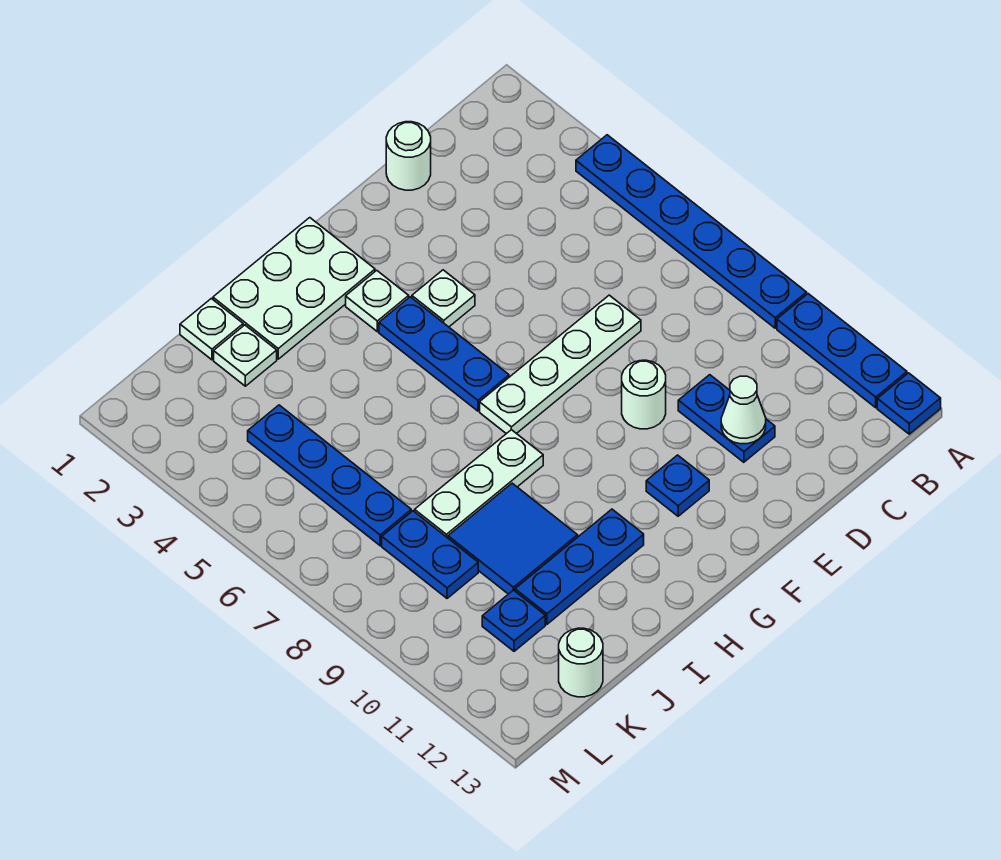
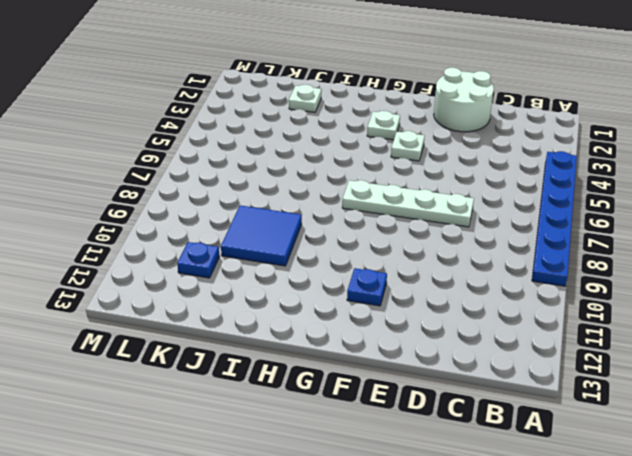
white round brick D1:E2 level 1 -> white round brick D1 level 1
none -> blue plate A10:A12 level 1
none -> blue plate A13 level 1
none -> blue plate D10:D11 level 1

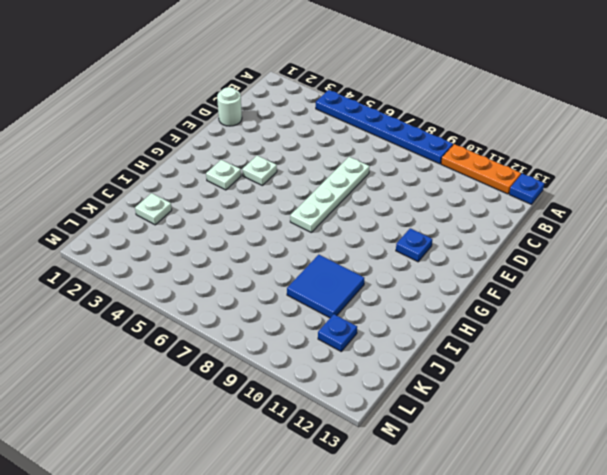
orange plate A10:A12 level 1 -> blue plate A10:A12 level 1
none -> blue plate D10:D11 level 1
none -> white round brick E9 level 1
none -> white plate G1:I2 level 1

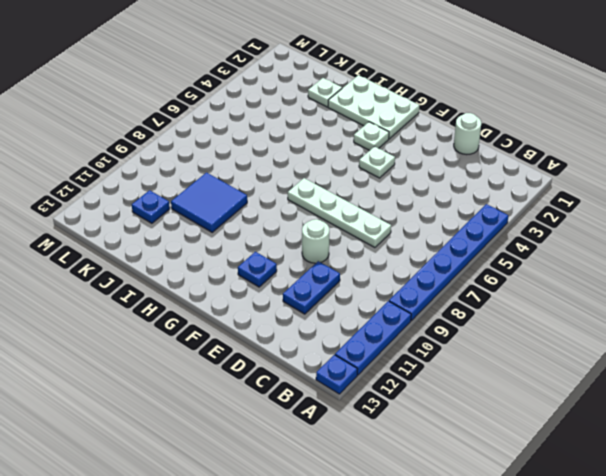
none -> blue plate G4:G6 level 1
none -> white plate H8:J8 level 1
none -> blue plate H11:J11 level 1

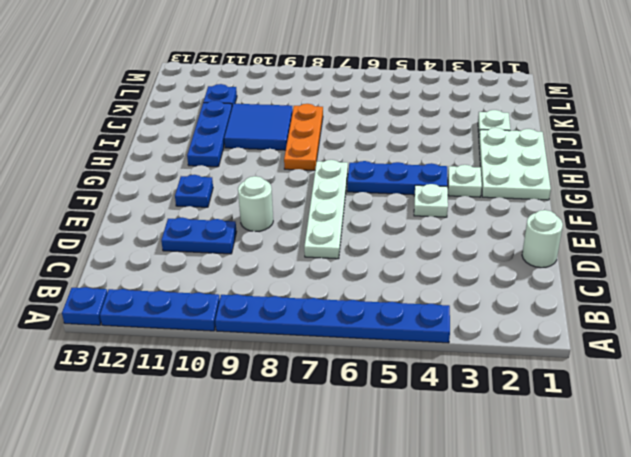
orange plate H8:J8 level 1 -> white plate H8:J8 level 1
none -> white plate J1 level 1
none -> blue plate K4:K7 level 1
none -> blue plate K8:K9 level 1

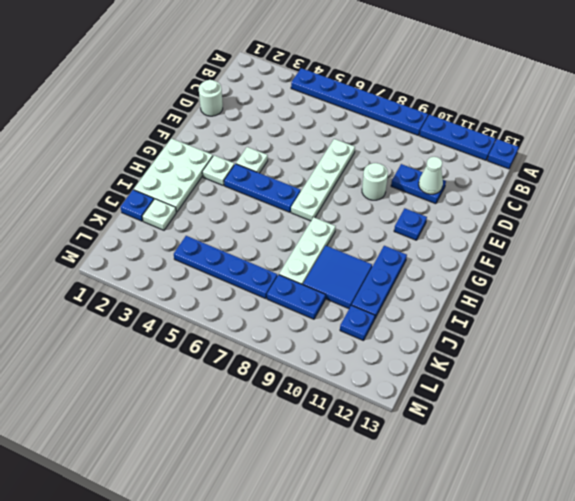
blue plate J1 level 1 -> white plate J1 level 1
none -> white round brick K13 level 1

